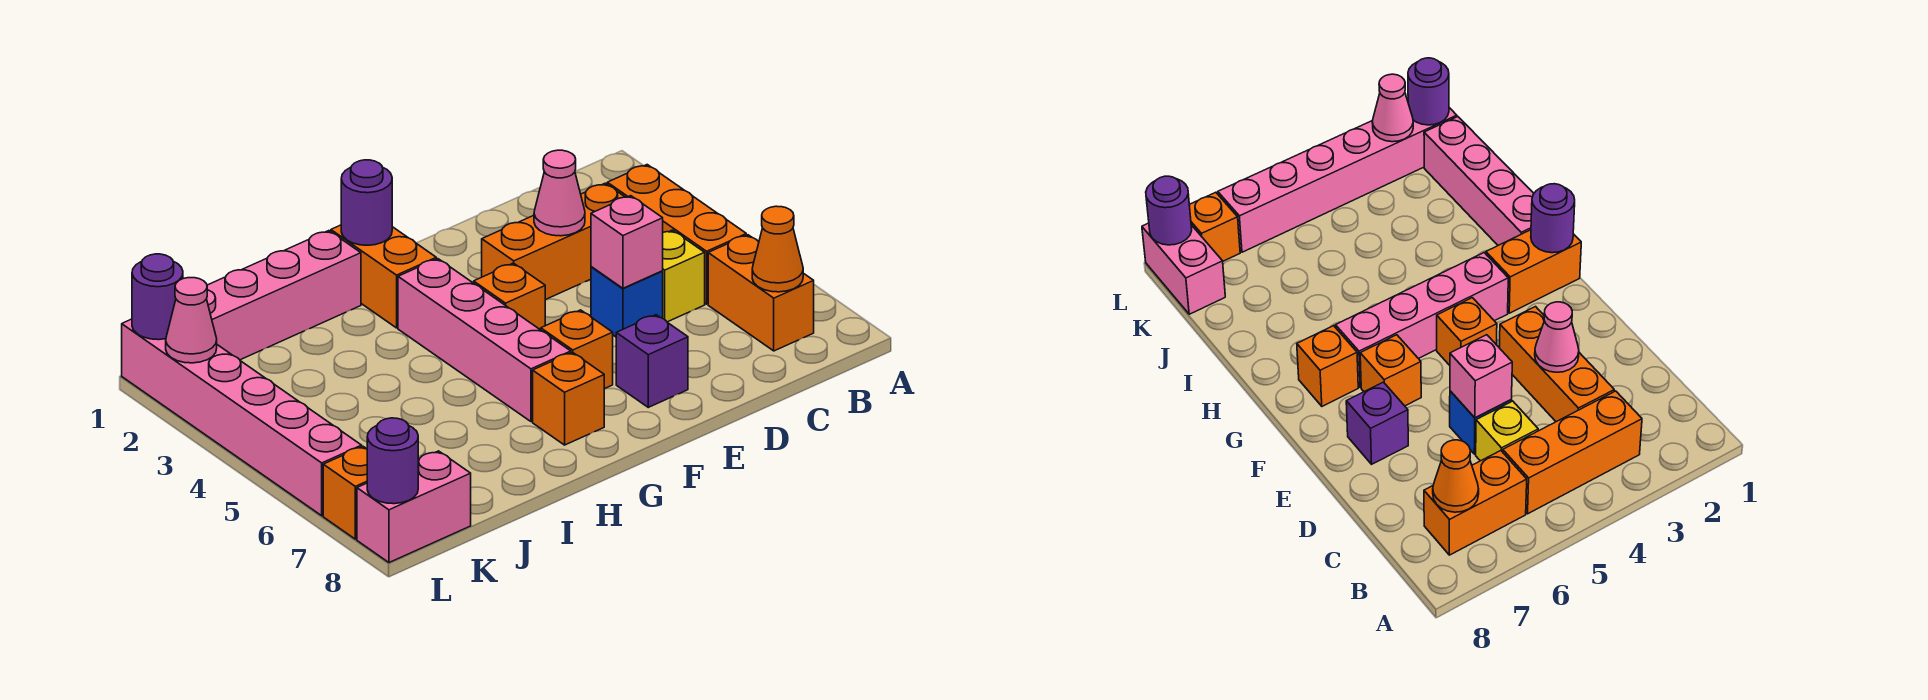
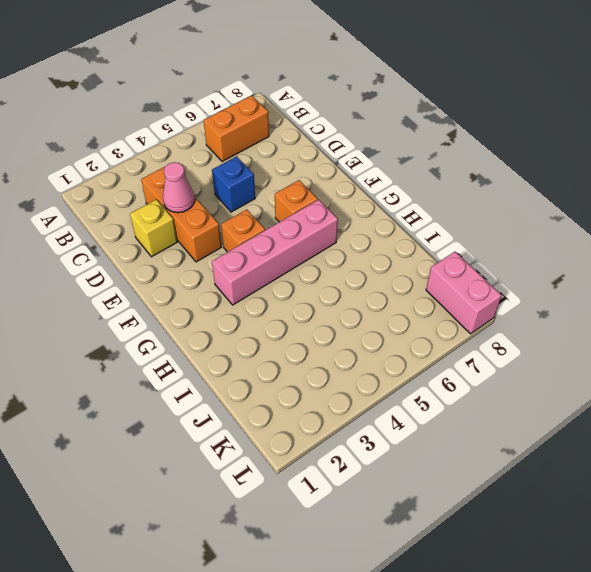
yellow brick D2 level 1 -> yellow brick C5 level 1
none -> orange brick B3:B5 level 1
none -> purple brick E7 level 1
none -> orange brick G1:G2 level 1

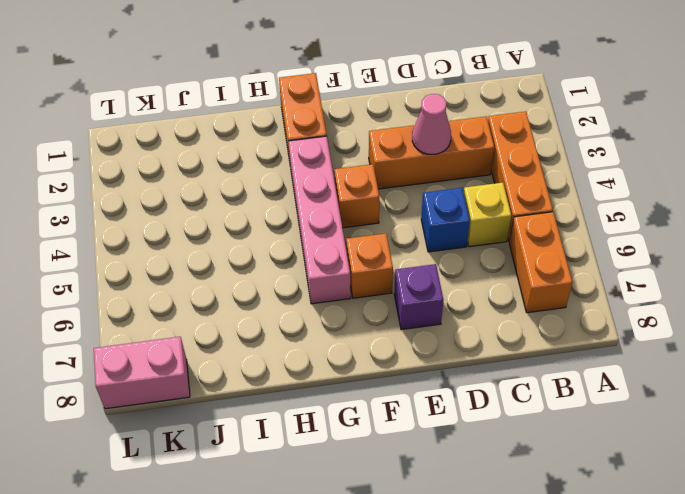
none -> orange brick G7 level 1
none -> pink brick H1:K1 level 1
none -> pink brick L1:L6 level 1

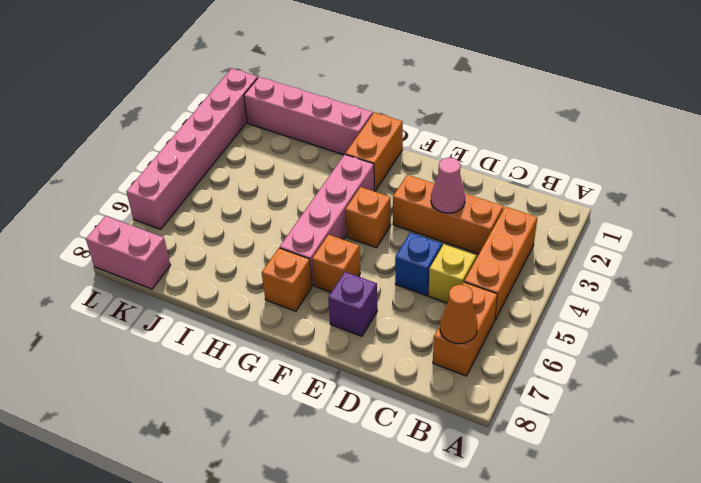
none -> orange brick L7 level 1
none -> pink brick D5 level 2
none -> purple round brick G1 level 2

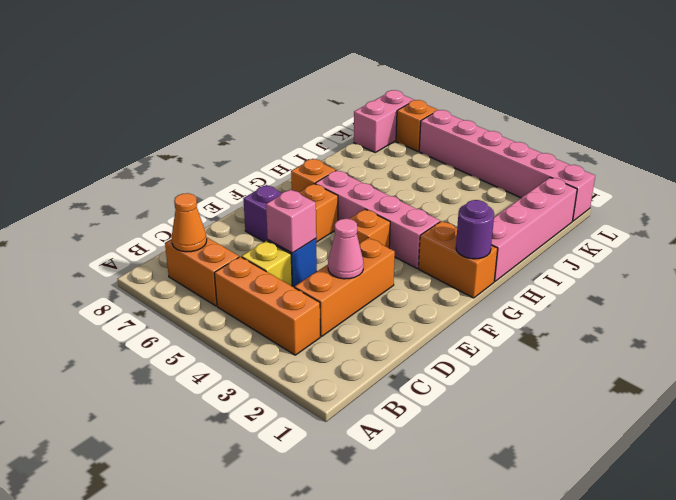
none -> purple round brick L1 level 2
none -> pink cone L2 level 2
none -> purple round brick L8 level 2

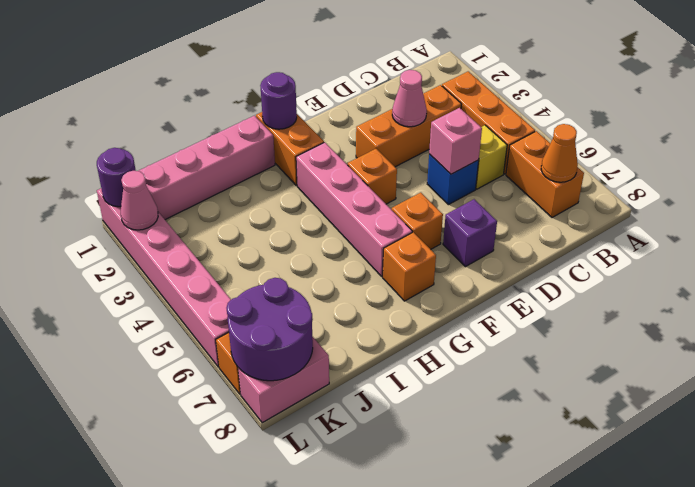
purple round brick K7:L8 level 2 -> purple round brick L8 level 2

